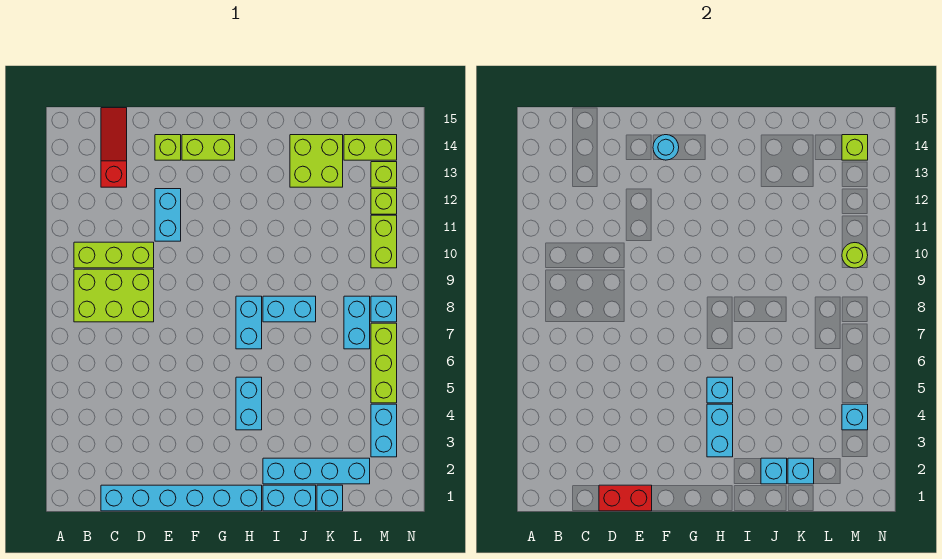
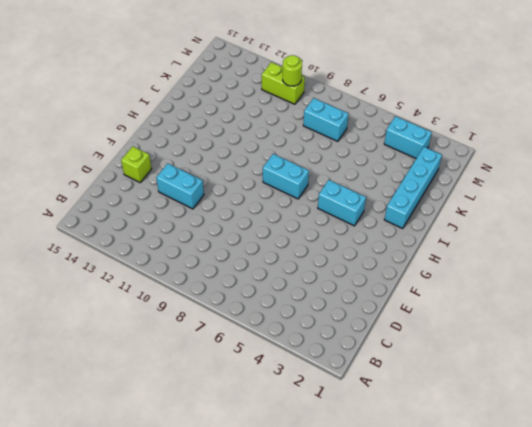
none -> lime brick B8:D9 level 1
none -> lime brick B10:D10 level 1
none -> cyan brick C1:H1 level 1
none -> red slope C13:C15 level 1 top 13

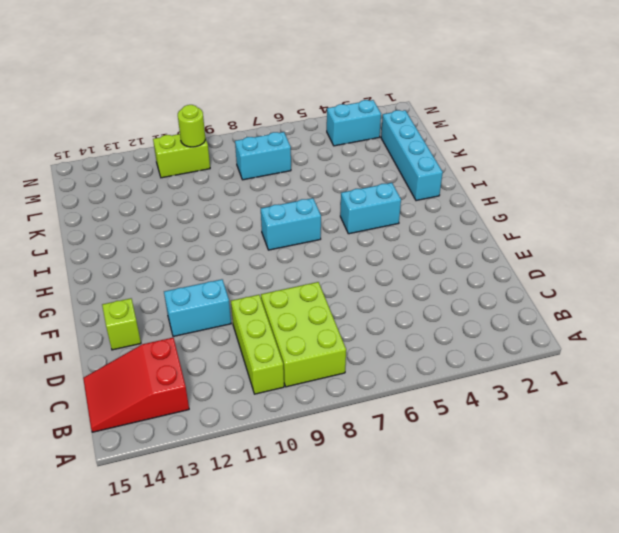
red slope B13:C15 level 1 top 13 -> red slope C13:C15 level 1 top 13
none -> cyan brick C1:H1 level 1
none -> lime brick F14:G14 level 1
none -> cyan brick I1:J1 level 1
none -> cyan brick I8:J8 level 1

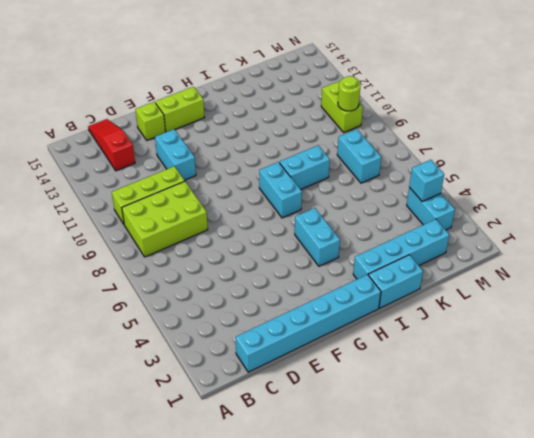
none -> lime brick J13:K14 level 1
none -> cyan brick K1 level 1
none -> lime brick L14:M14 level 1
none -> lime brick M5:M7 level 1

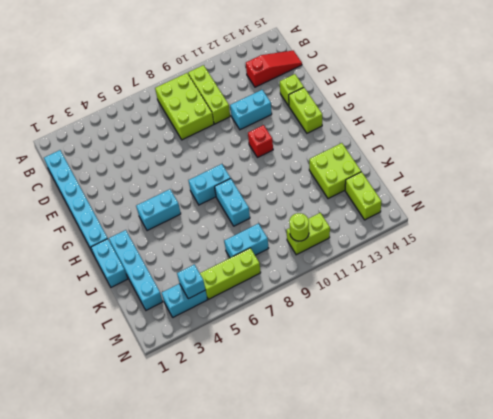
red brick G11 level 1 -> none
none -> cyan brick K1 level 1
none -> cyan brick M8 level 1
none -> lime brick M12 level 1
none -> lime brick M13 level 1

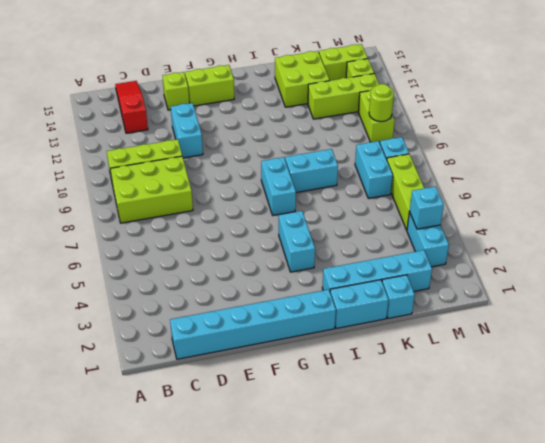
lime brick K12:M12 level 1 -> lime brick M12 level 1
none -> red brick D1:E1 level 2
none -> cyan round brick F14 level 2
none -> cyan brick H3:H4 level 2
none -> cyan brick H5 level 2

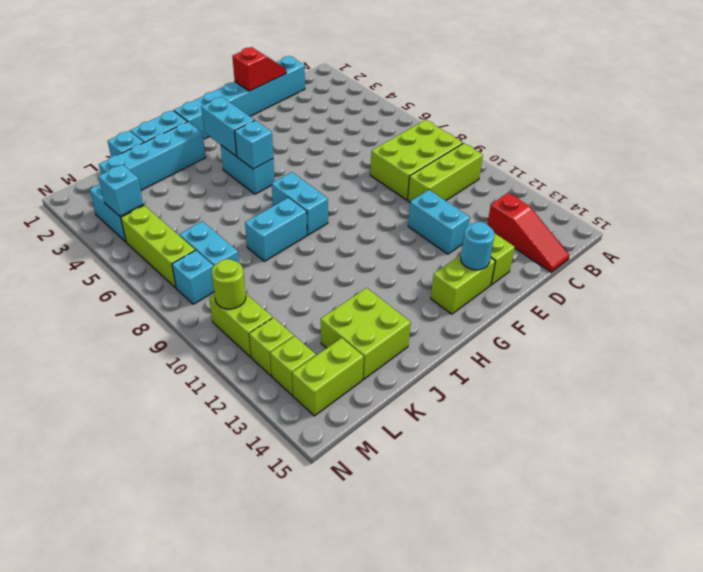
red slope D1:E1 level 2 top E -> red brick D1:E1 level 2
none -> cyan brick J2 level 2
none -> cyan brick K2 level 2
none -> lime brick M14 level 2

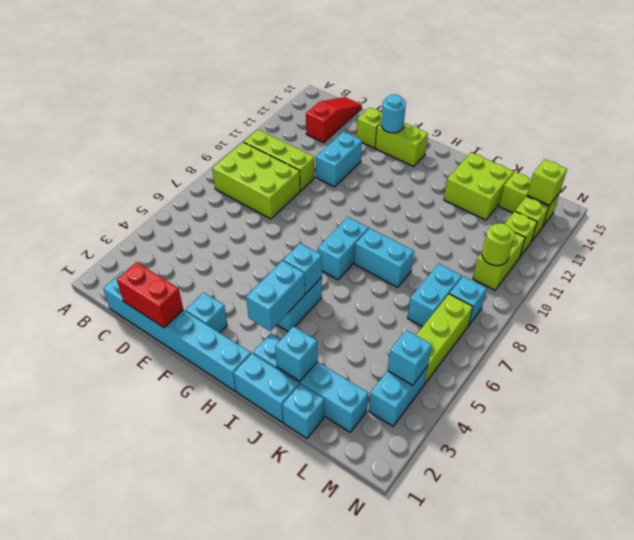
cyan brick F2 level 1 -> cyan brick K2 level 2

